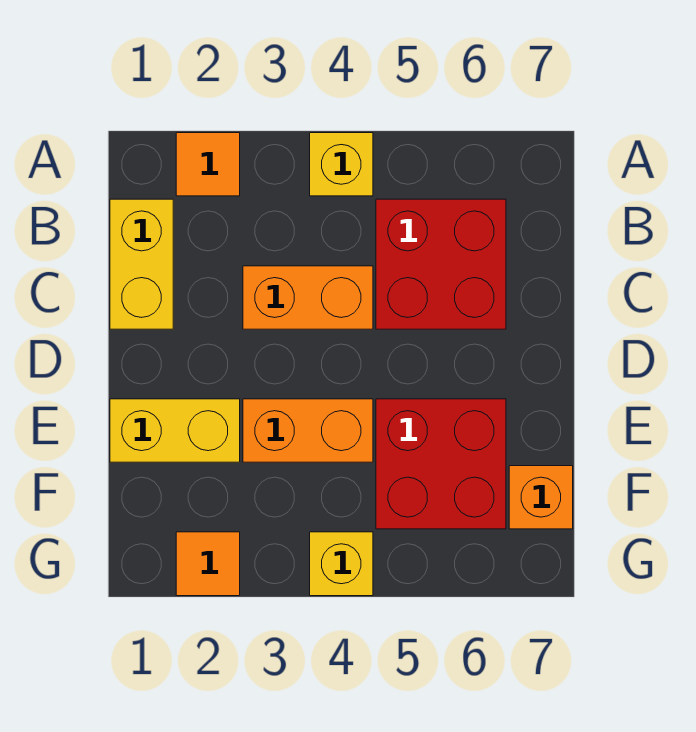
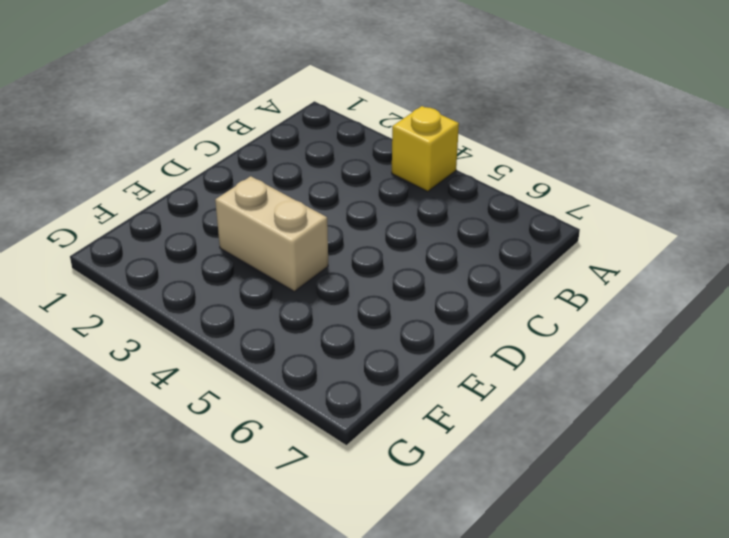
tan brick E3:E4 level 1 -> orange brick E3:E4 level 1
none -> orange tile A2 level 1
none -> yellow brick B1:C1 level 1

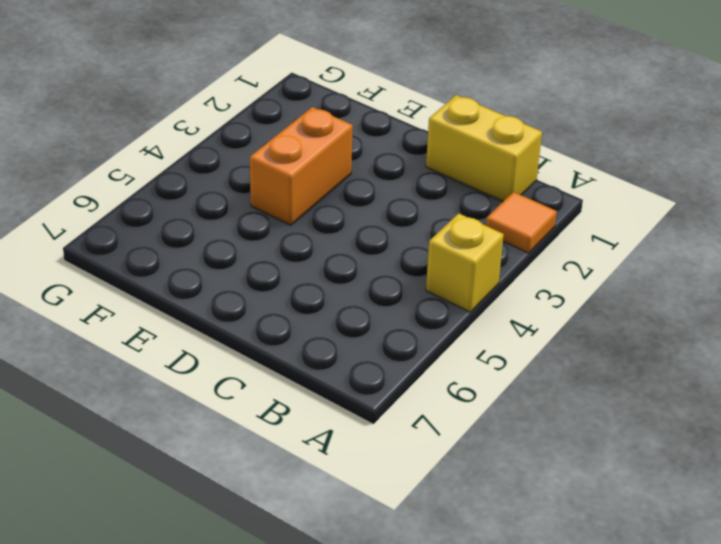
none -> red brick B5:C6 level 1
none -> orange brick C3:C4 level 1

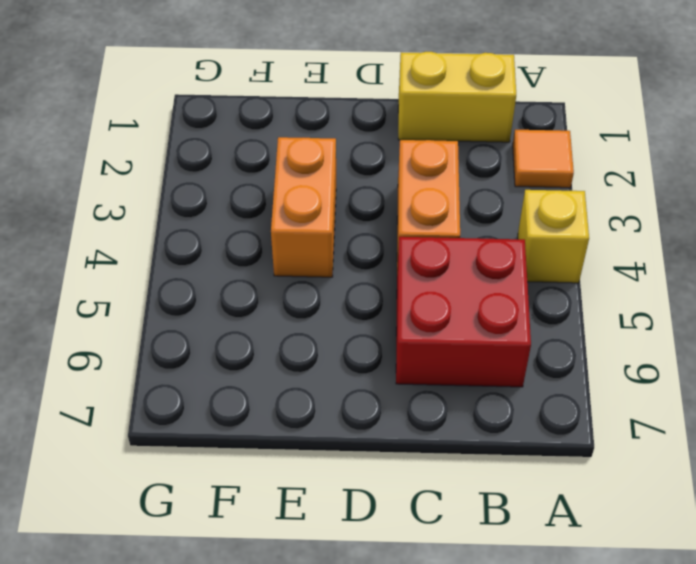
none -> yellow brick E1:E2 level 1
none -> red brick E5:F6 level 1

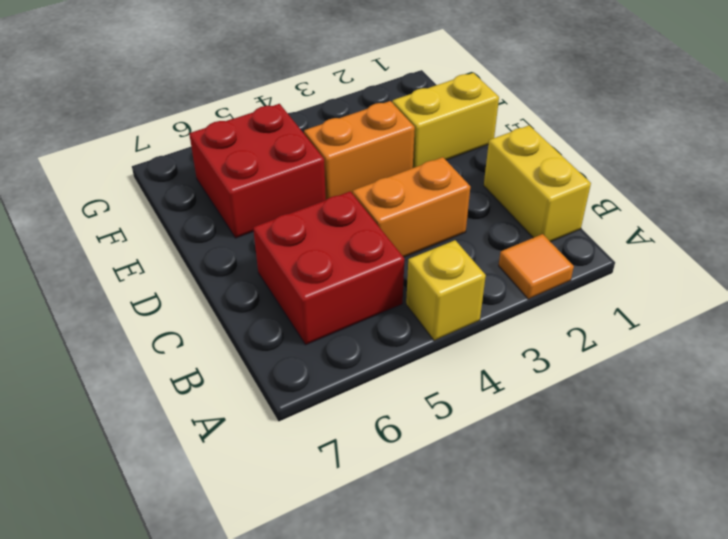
none -> orange brick F7 level 1
none -> orange tile G2 level 1

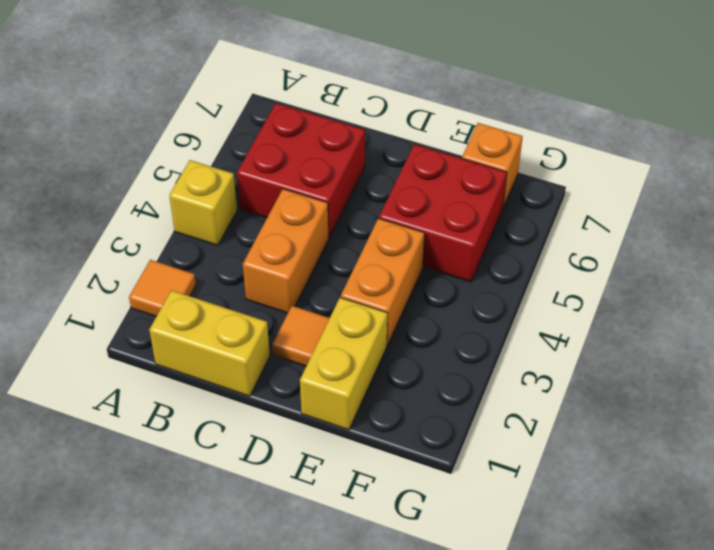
orange tile D2 level 1 -> orange tile G2 level 1
none -> yellow brick G4 level 1

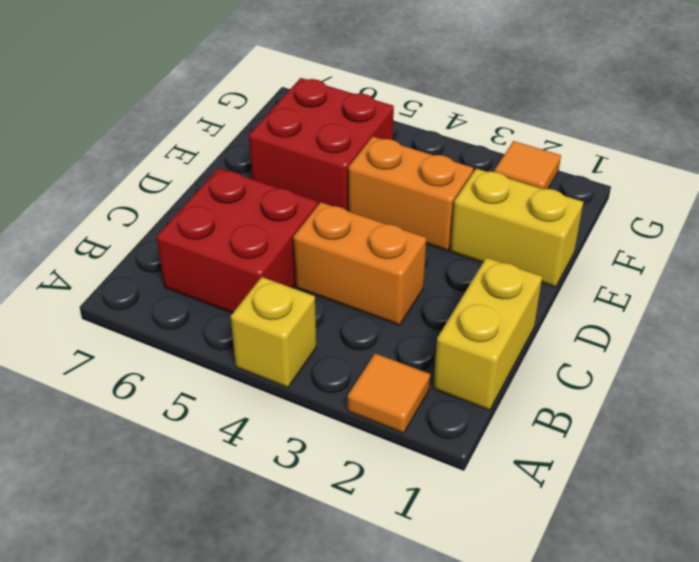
none -> orange brick F7 level 1
none -> yellow brick G4 level 1

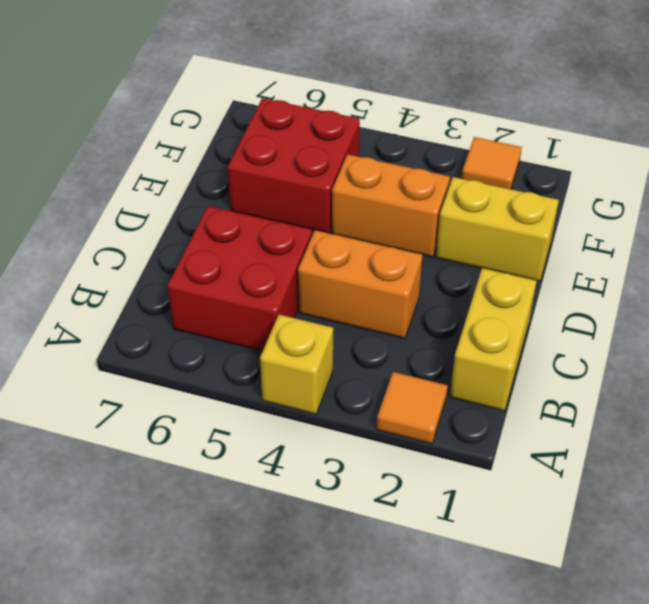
none -> orange brick F7 level 1
none -> yellow brick G4 level 1

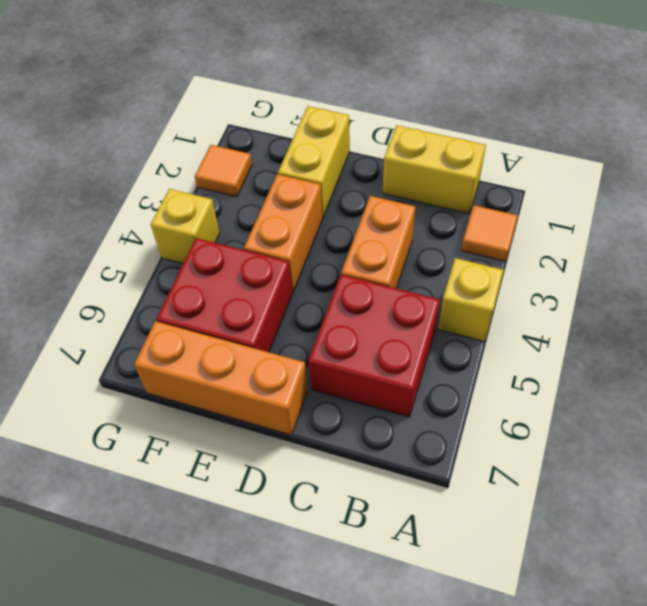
orange brick D7:F7 level 1 -> orange brick F7 level 1

